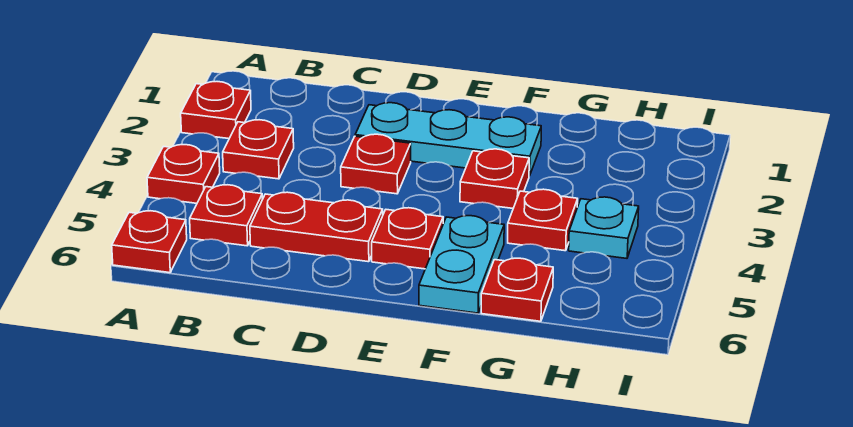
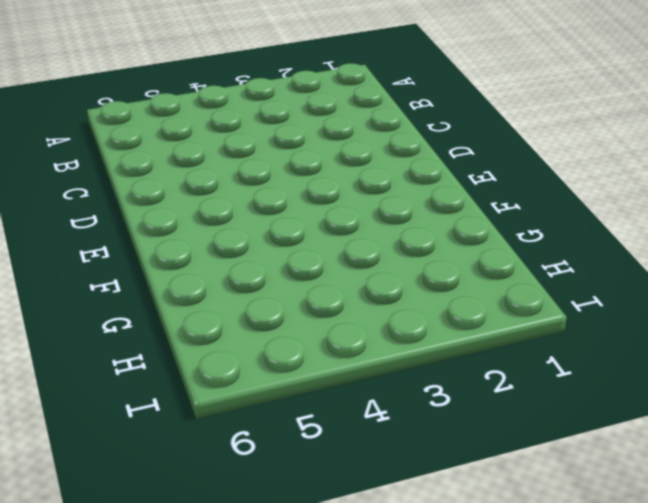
none -> red plate A2 level 1
none -> red plate A4 level 1
none -> red plate A6 level 1

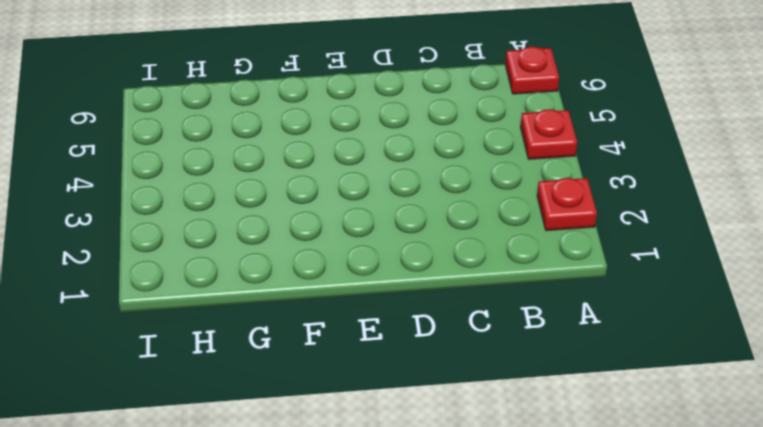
none -> red plate B3 level 1
none -> red plate B5 level 1
none -> red plate C5:D5 level 1

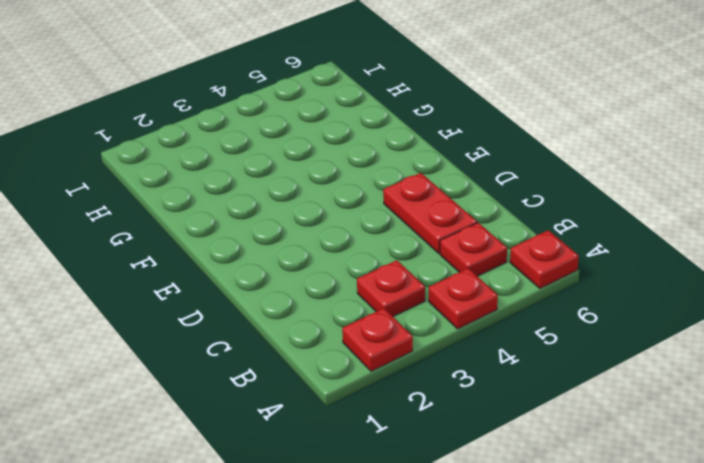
none -> cyan plate D2:F2 level 1
none -> red plate D3 level 1
none -> red plate E5 level 1

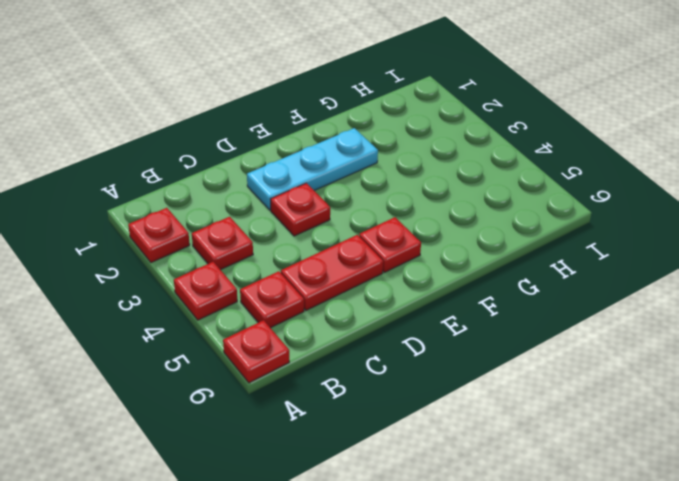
none -> red plate F3 level 1
none -> cyan plate F5:F6 level 1
none -> red plate G4 level 1

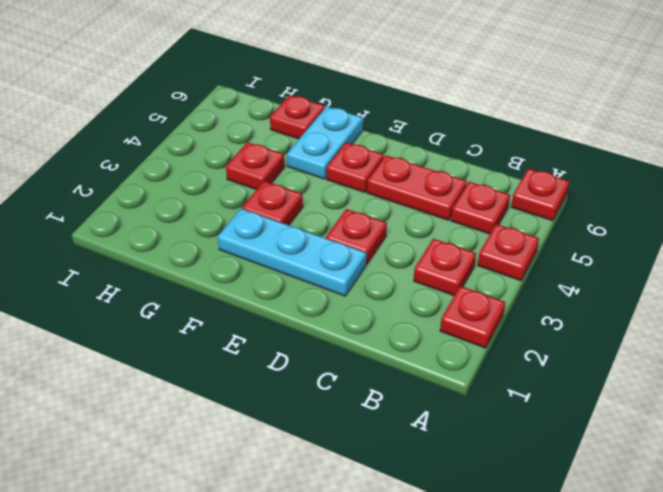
none -> cyan plate H4 level 1

